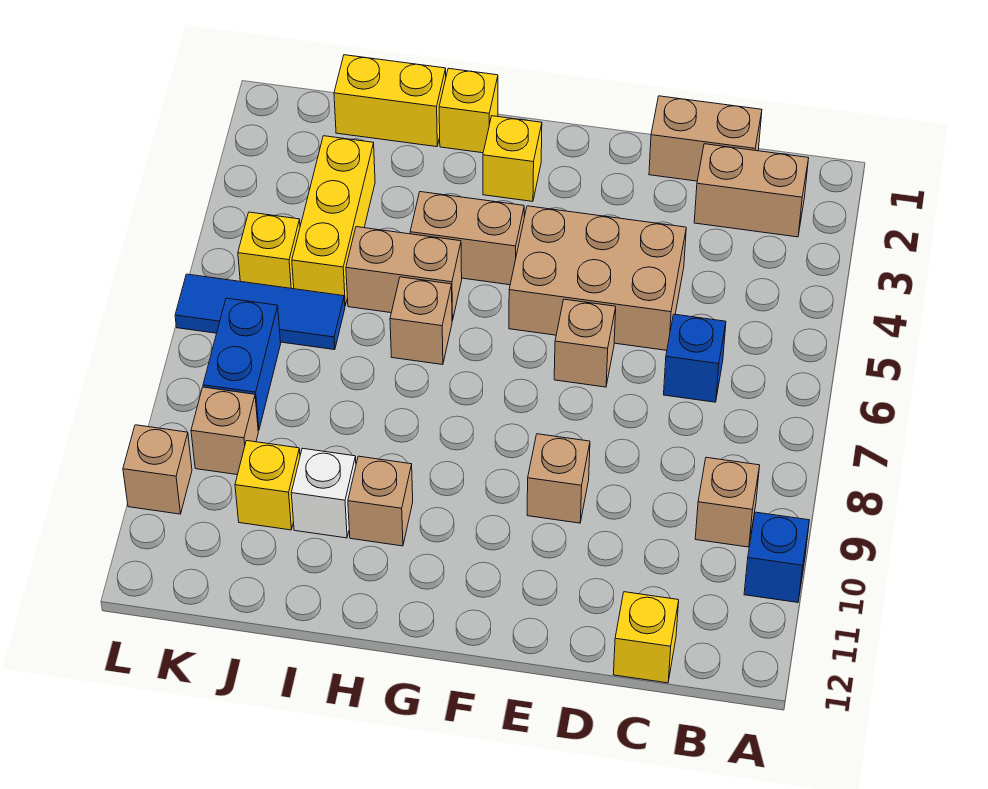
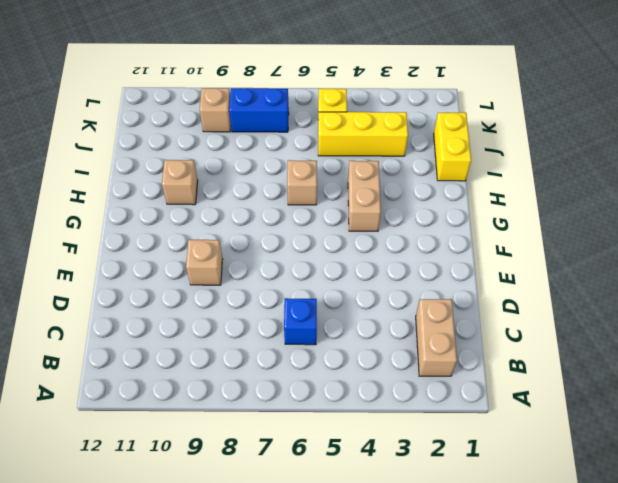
none -> blue brick A10 level 1
none -> tan brick B9 level 1
none -> tan brick C1:D1 level 1

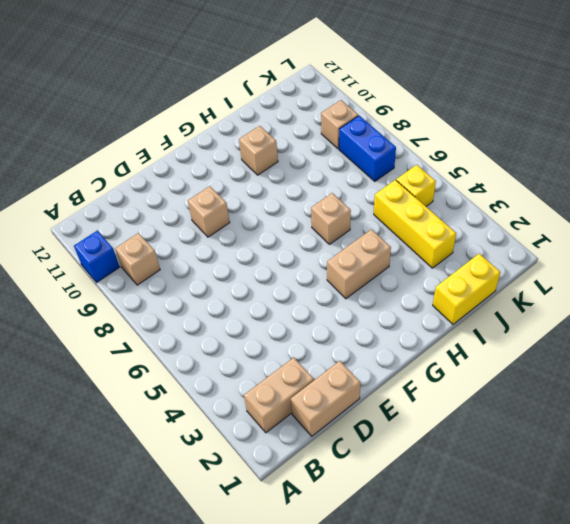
none -> blue brick C6 level 1
none -> yellow brick C12 level 1
none -> tan brick D4:F5 level 1

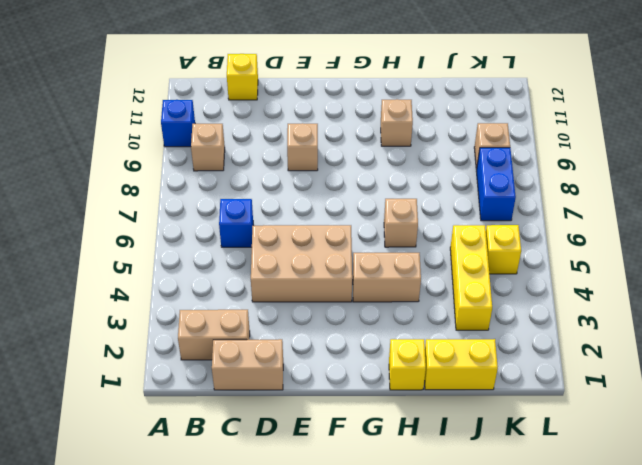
none -> tan brick E6 level 1
none -> yellow brick G2 level 1
none -> tan brick H5:I5 level 1

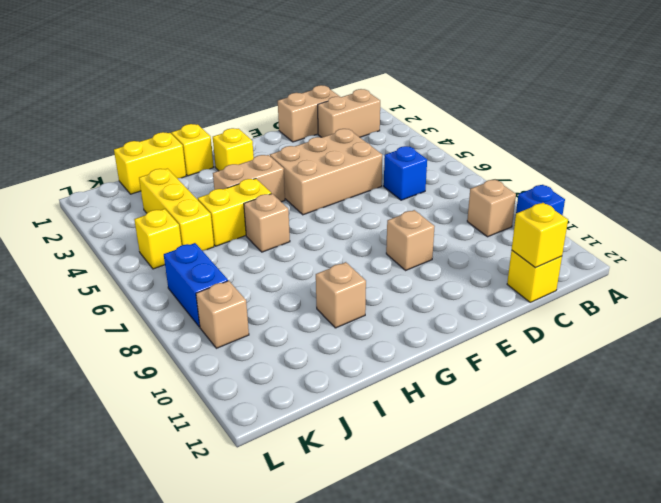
yellow brick C12 level 2 -> yellow brick J10 level 1
yellow brick H5:I5 level 1 -> tan brick H5:I5 level 1
none -> tan brick E6 level 1
none -> white brick I10 level 1
none -> blue tile J6:L6 level 1

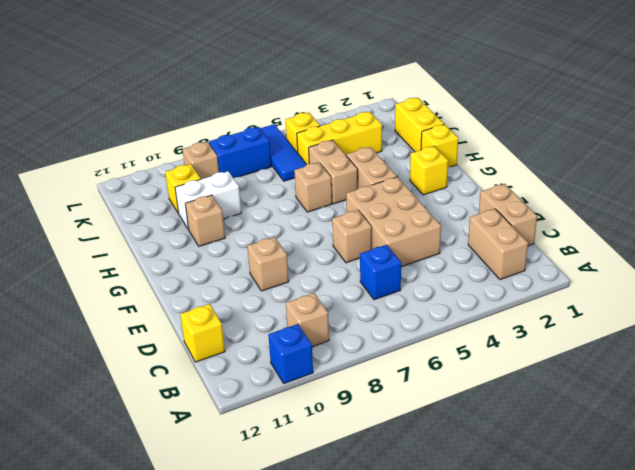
white brick I9:I10 level 1 -> white brick I10 level 1
none -> tan brick L10 level 1

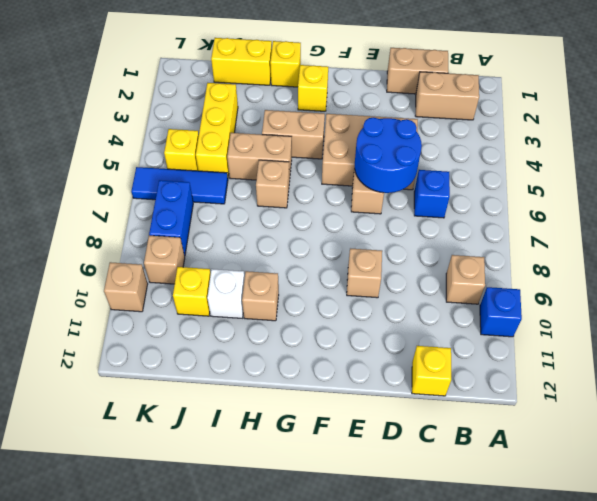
blue round brick D5:E6 level 2 -> none

